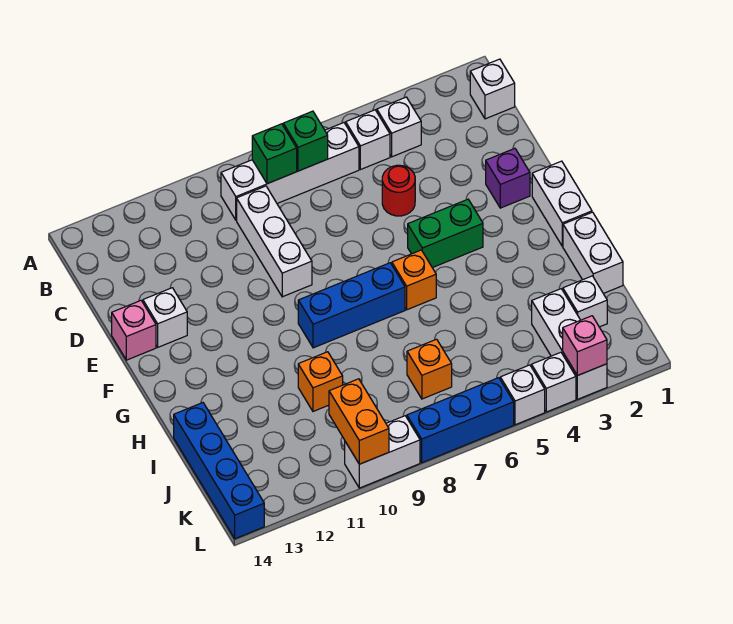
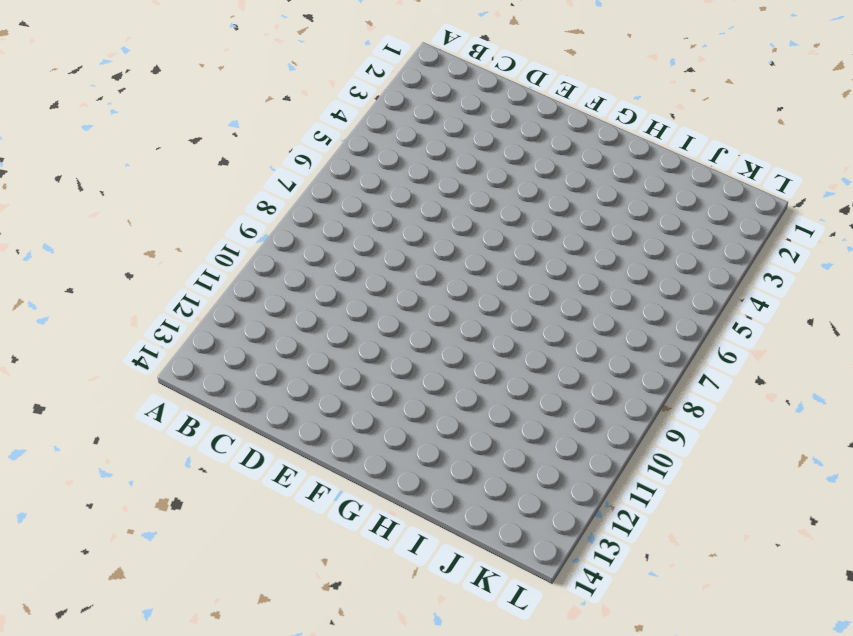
none -> white brick B1 level 1
none -> white brick B4 level 1
none -> white brick B5 level 1

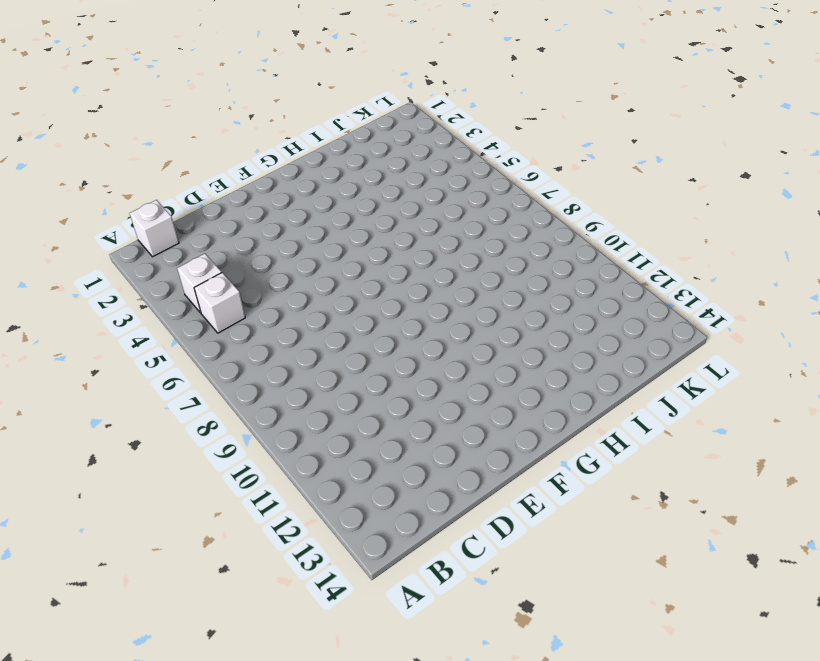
none -> white brick B6:B9 level 1
none -> white brick C9:E9 level 1
none -> red round brick D5 level 1

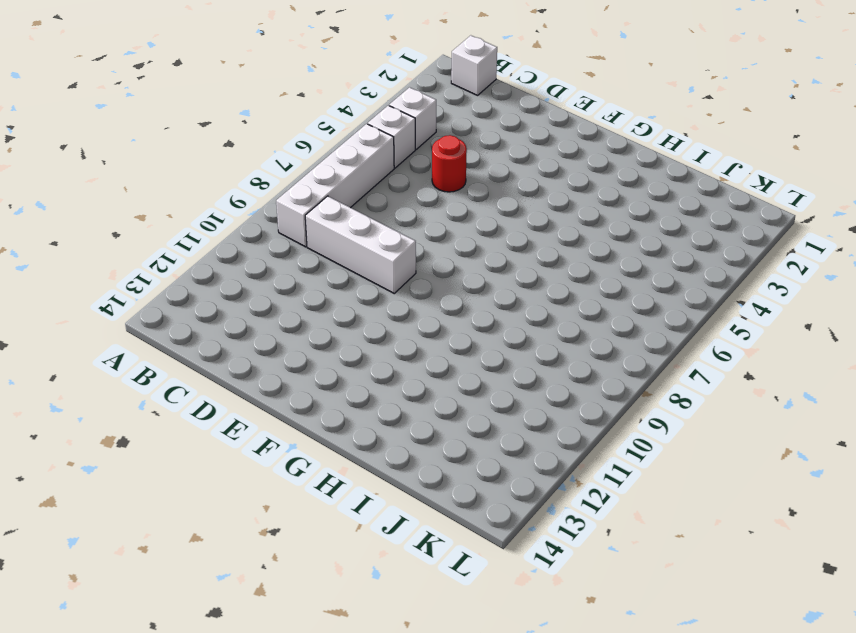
none -> purple brick E2 level 1
none -> white brick E13 level 1
none -> pink brick E14 level 1

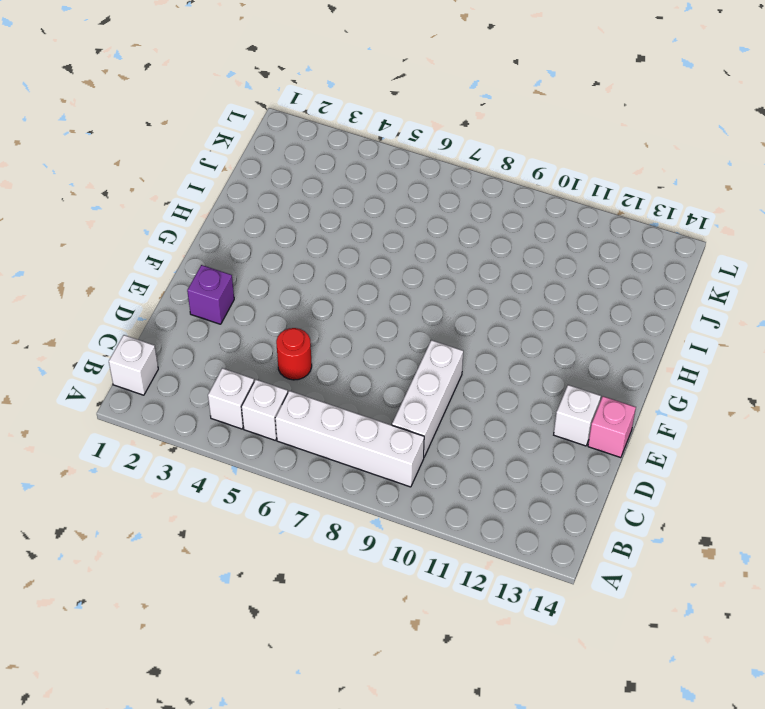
none -> white brick F1:G1 level 1
none -> green brick F4:F5 level 1
none -> orange brick G6 level 1

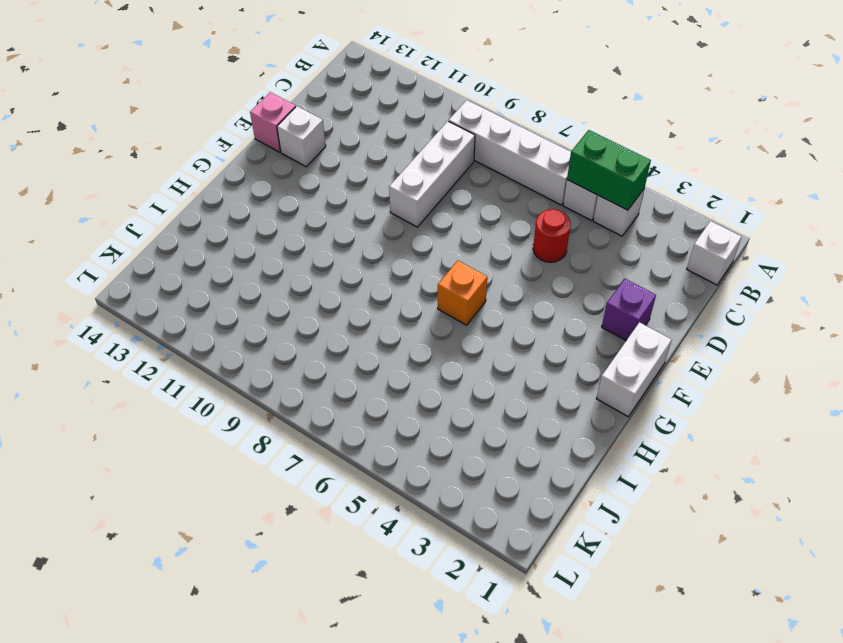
green brick B4:B5 level 2 -> green brick F4:F5 level 1
none -> blue brick G7:G9 level 1
none -> white brick H1:I1 level 1
none -> orange brick I10 level 1

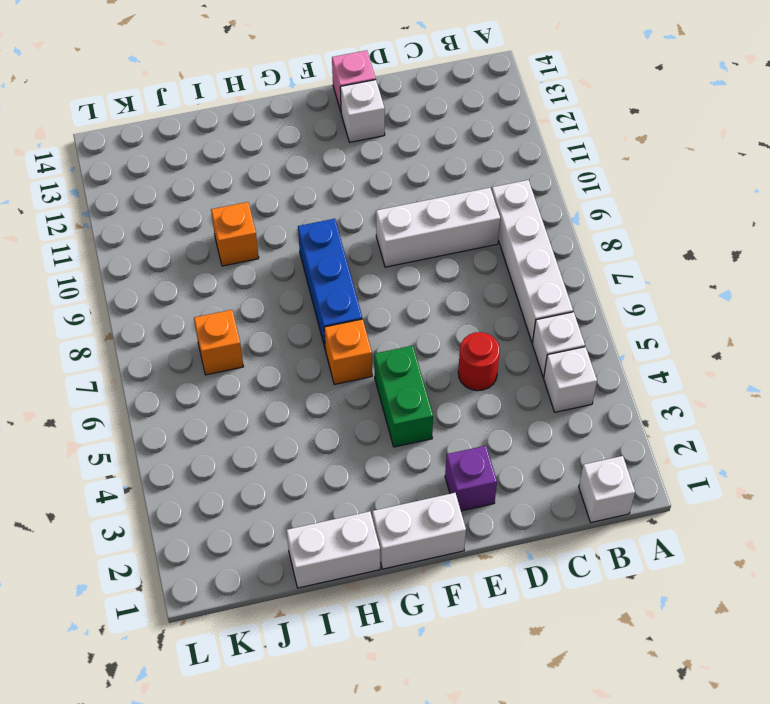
none -> blue brick I14:L14 level 1
none -> white brick J2 level 1
none -> white brick J3:L3 level 1

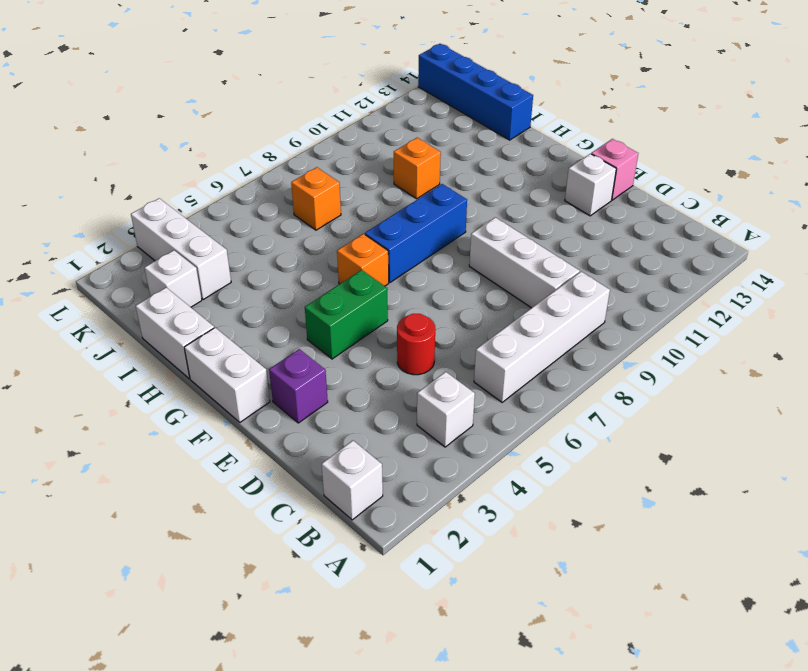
none -> white brick B5 level 1
none -> white brick L4 level 1
none -> white brick L5 level 1

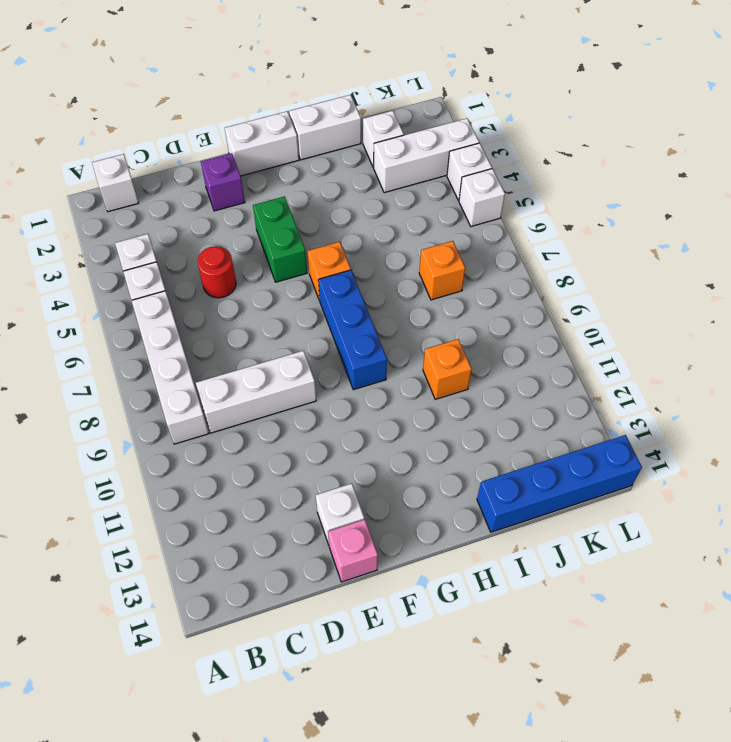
none -> blue brick L6:L8 level 1
none -> white brick L9:L10 level 1
none -> green brick B7 level 2

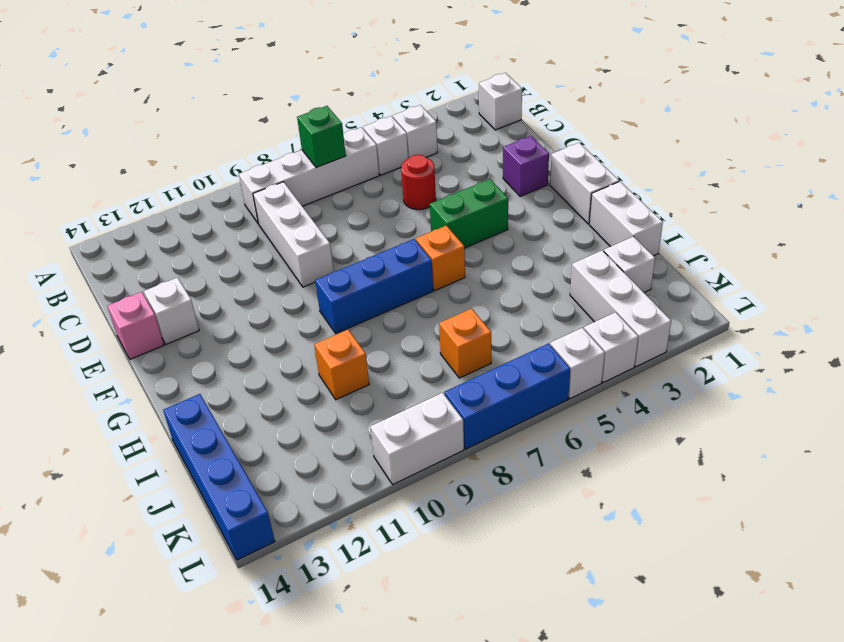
none -> green brick B8 level 2
none -> orange brick K10:L10 level 2
none -> pink brick L3 level 2

